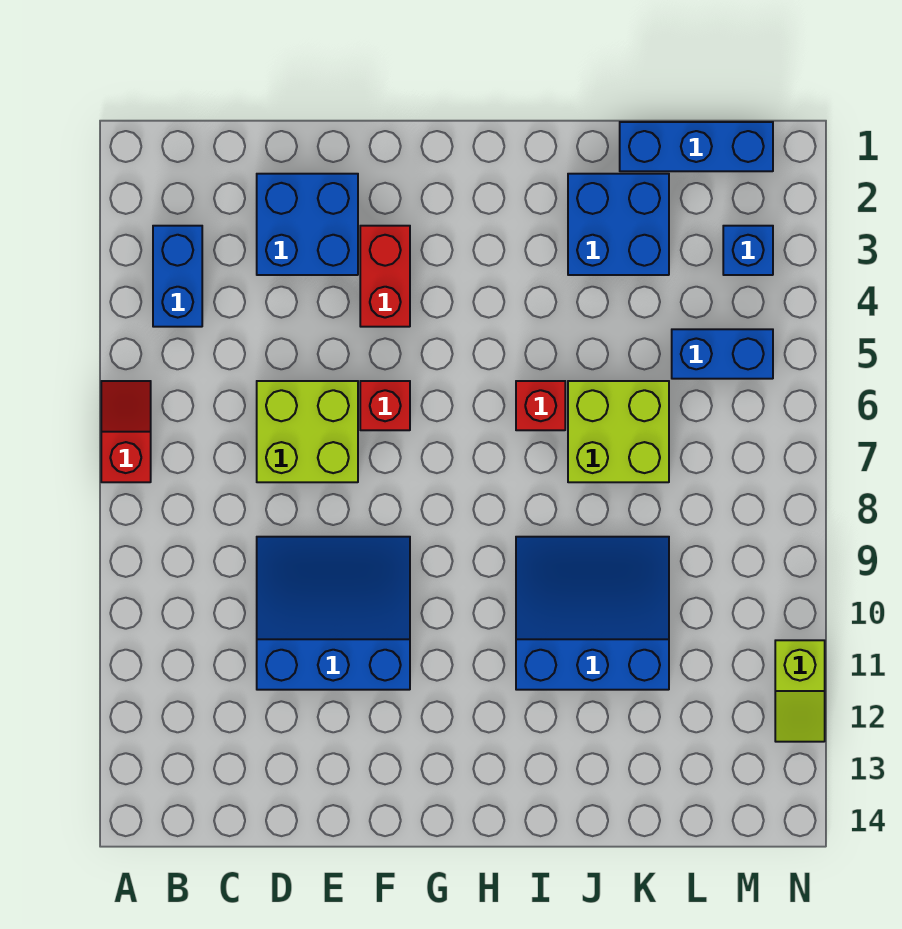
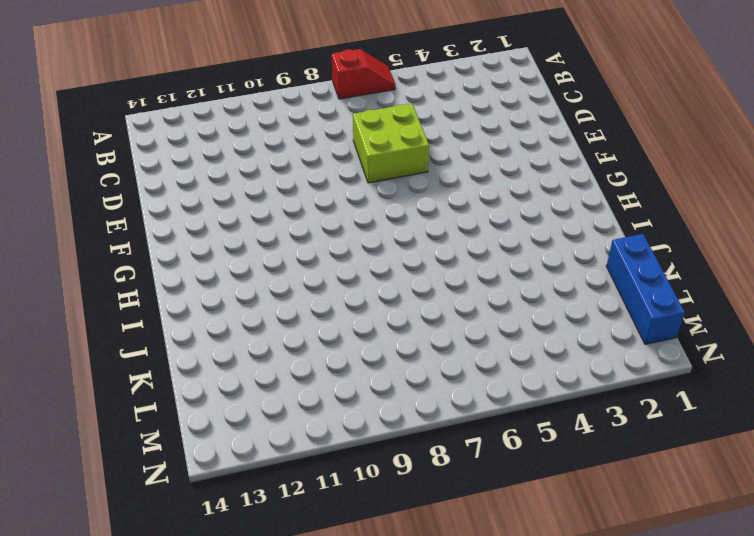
none -> blue brick B3:B4 level 1
none -> blue brick D2:E3 level 1
none -> blue slope D9:F11 level 1 top 11

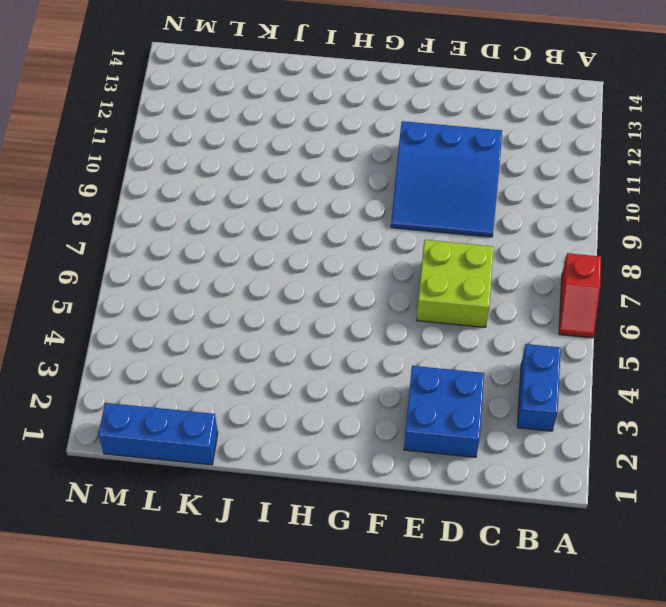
none -> red brick F3:F4 level 1
none -> red brick F6 level 1
none -> red brick I6 level 1

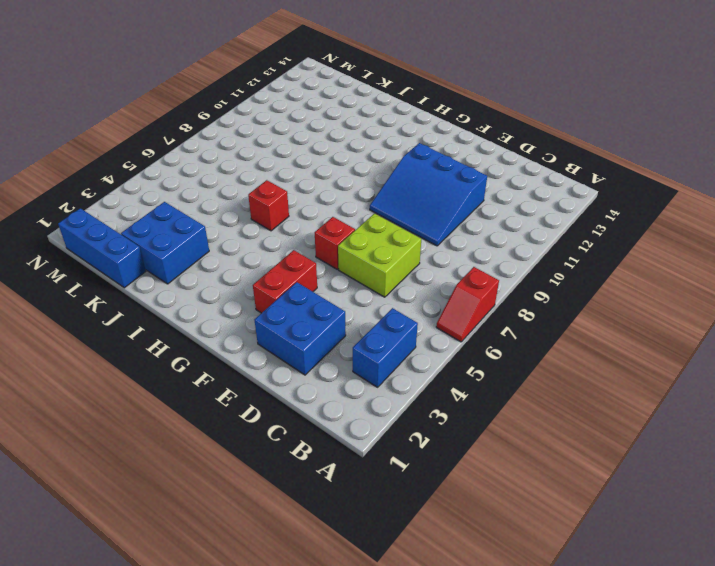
none -> blue slope I9:K11 level 1 top 11
none -> lime brick J6:K7 level 1
none -> blue brick L5:M5 level 1

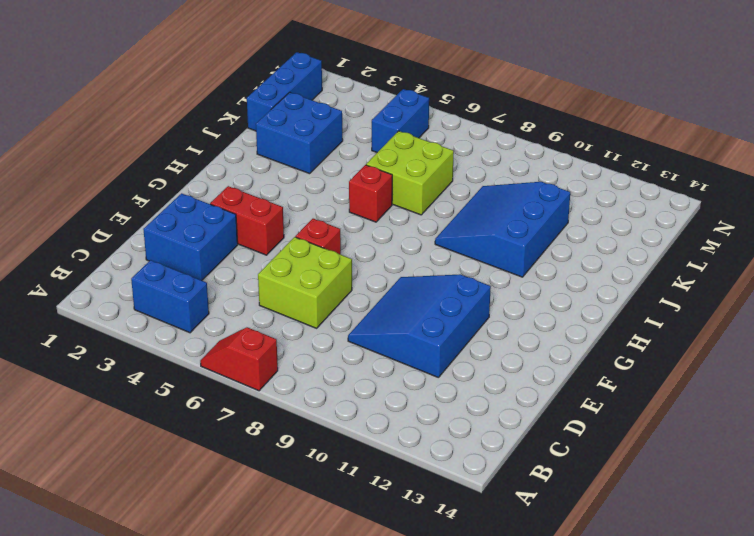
none -> blue brick M3 level 1
none -> lime slope N11:N12 level 1 top 11

